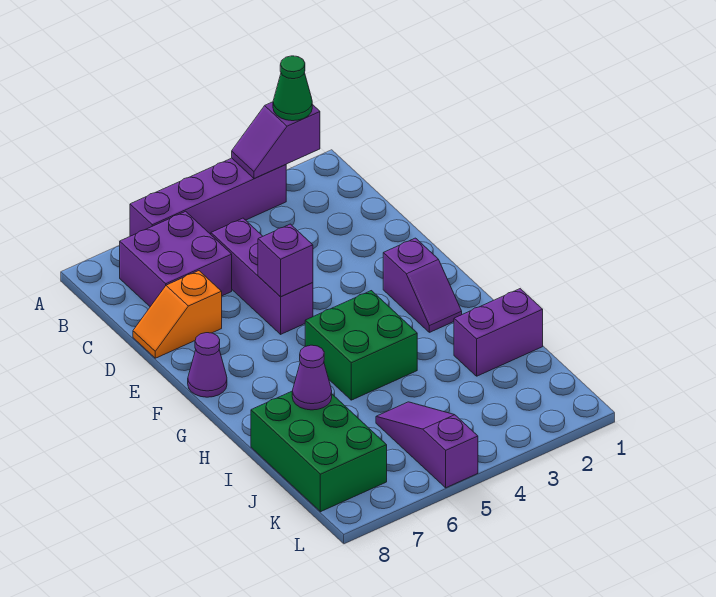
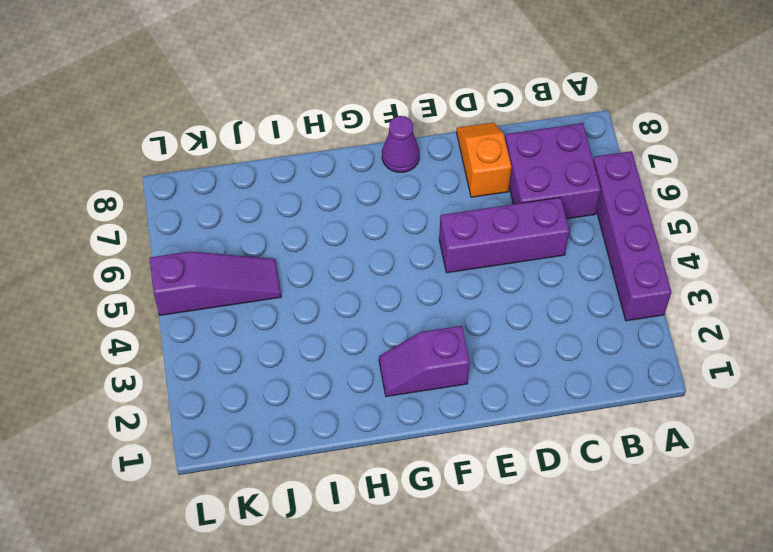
none -> green brick G4:H5 level 1
none -> purple brick I1:I2 level 1
none -> green brick I7:K8 level 1

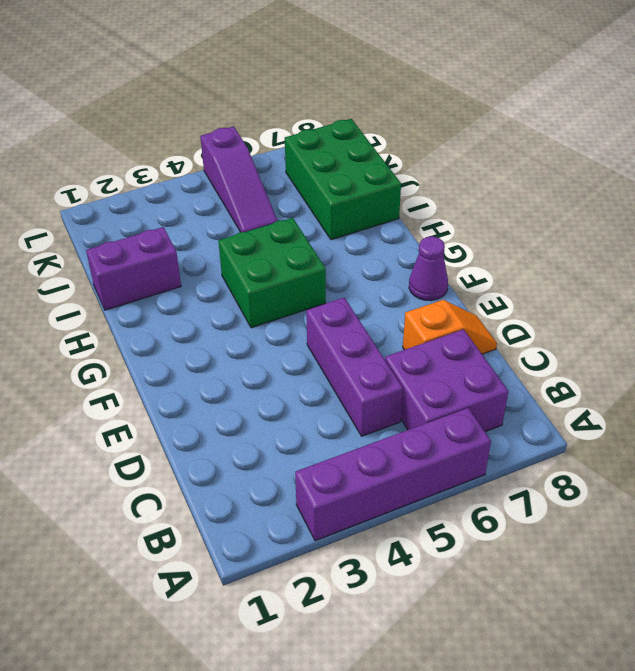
none -> purple slope F2:G2 level 1 top F
none -> purple slope A2:A3 level 2 top 2
none -> purple brick E5 level 2

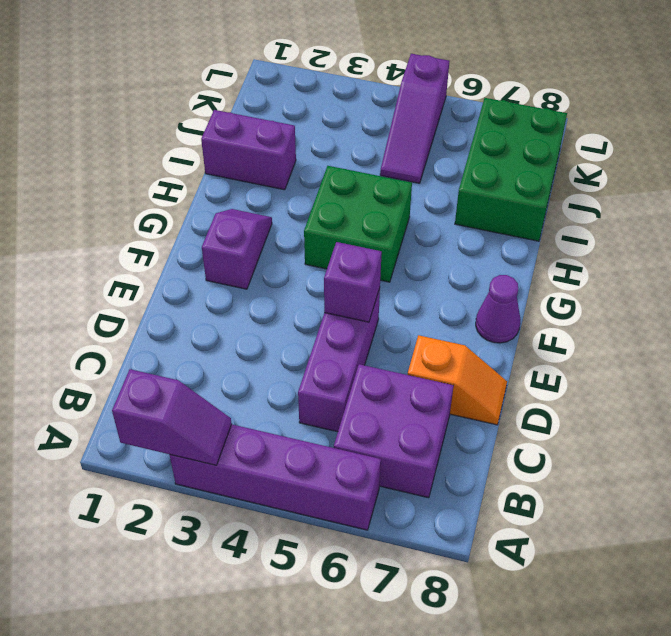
none -> purple cone I7 level 2
none -> green cone A2 level 3

